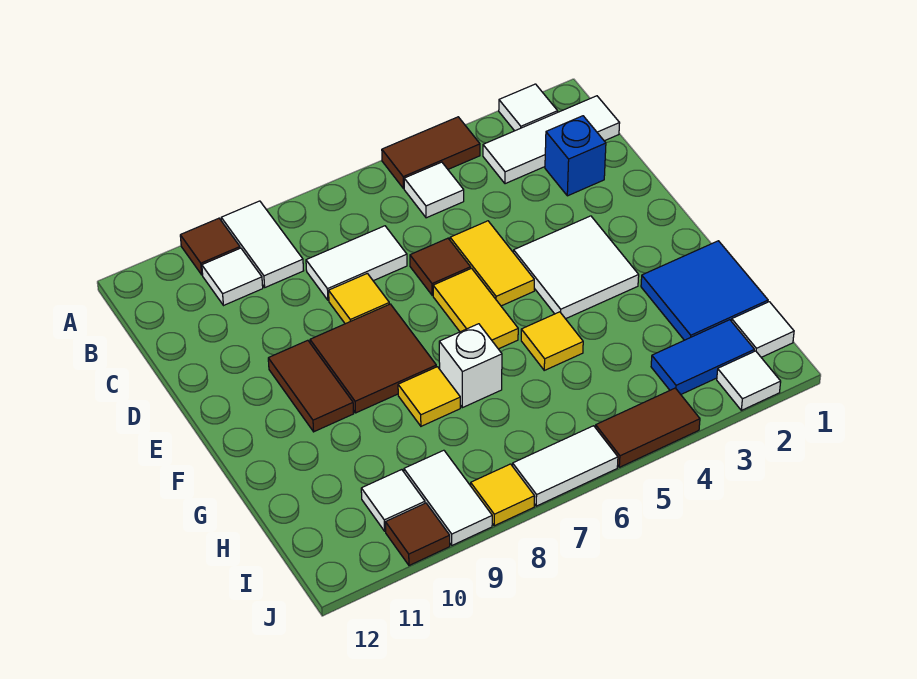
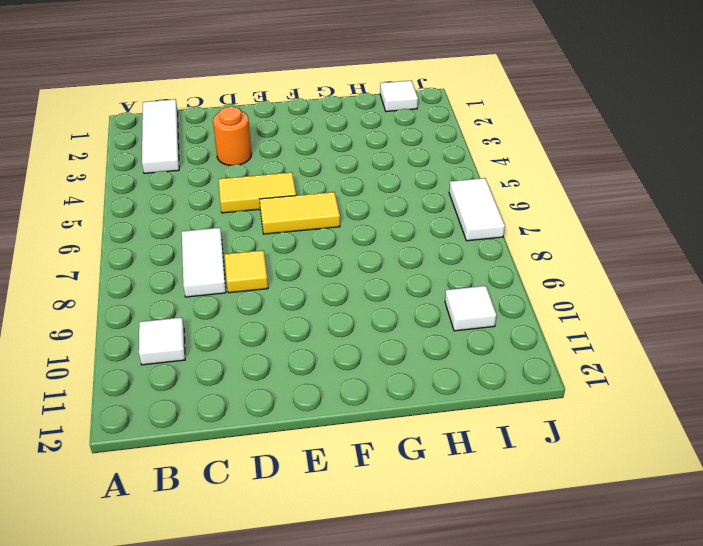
orange round brick D3 level 1 -> none
none -> white tile A2 level 1
none -> brown tile A4:A5 level 1
none -> white tile A9:B9 level 1

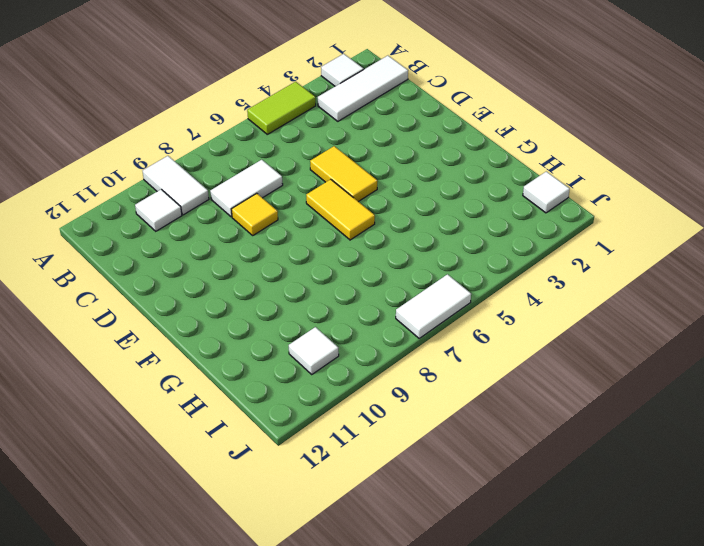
lime tile A4:A5 level 1 -> brown tile A4:A5 level 1
none -> brown tile A10 level 1
none -> white tile B5 level 1
none -> blue brick C2 level 1

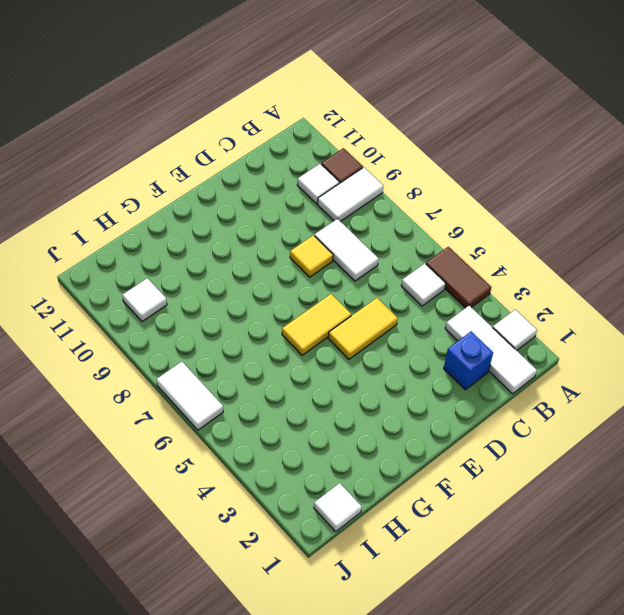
none -> brown tile D6 level 1
none -> white tile E3:F4 level 1
none -> brown tile E8:F9 level 1

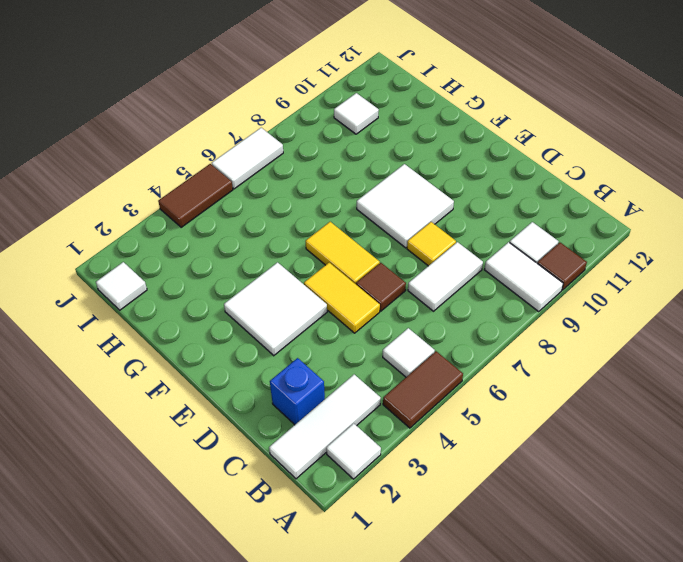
white tile E8:F9 level 1 -> brown tile E8:F9 level 1
none -> brown tile E10:F10 level 1
none -> blue tile G1:H2 level 1
none -> yellow tile G5 level 1

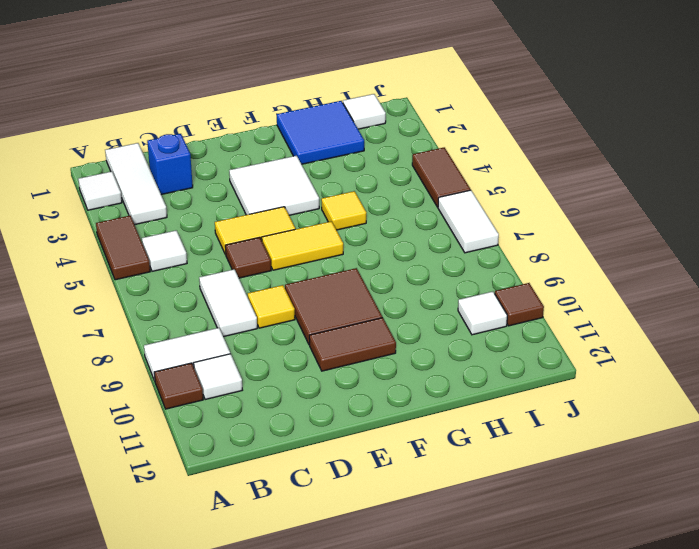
none -> white brick G7 level 1
none -> yellow tile G8 level 1
none -> blue tile I2:I3 level 1

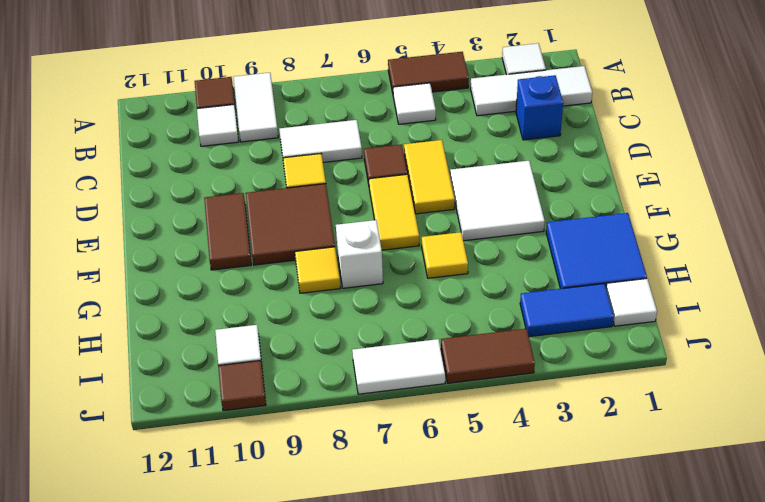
none -> white tile I9:J9 level 1
none -> white tile J2 level 1
none -> yellow tile J8 level 1

